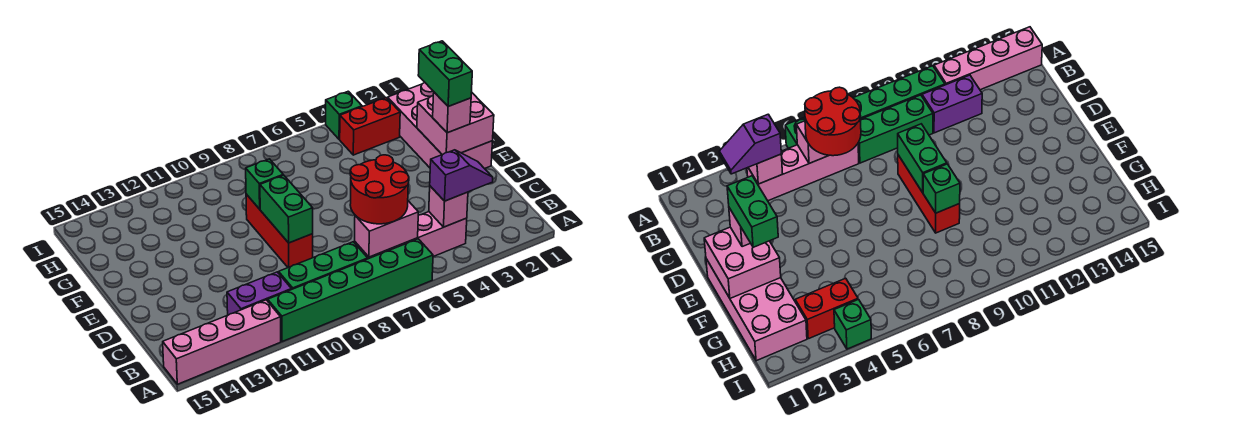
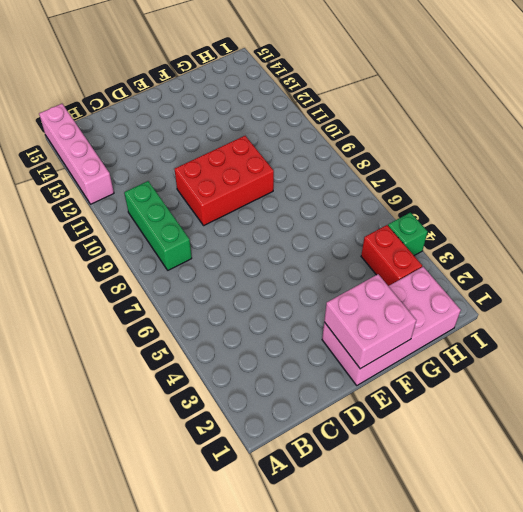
red brick D9:F10 level 1 -> red brick D9:F9 level 1
none -> green brick A6:A11 level 1
none -> pink brick B4:B7 level 1
none -> purple brick B11:B12 level 1

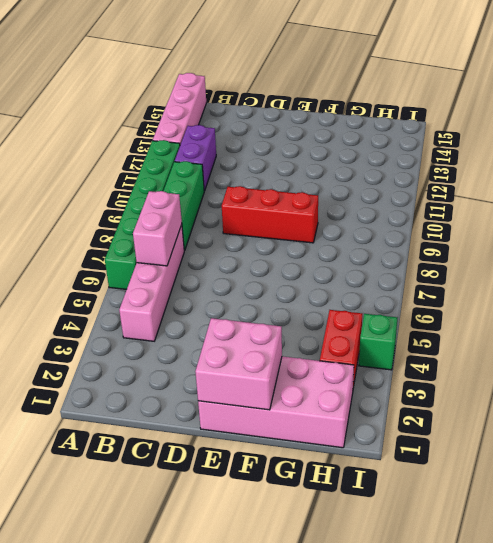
none -> pink brick B4 level 2
none -> green brick D9:E9 level 2
none -> green brick F9 level 2

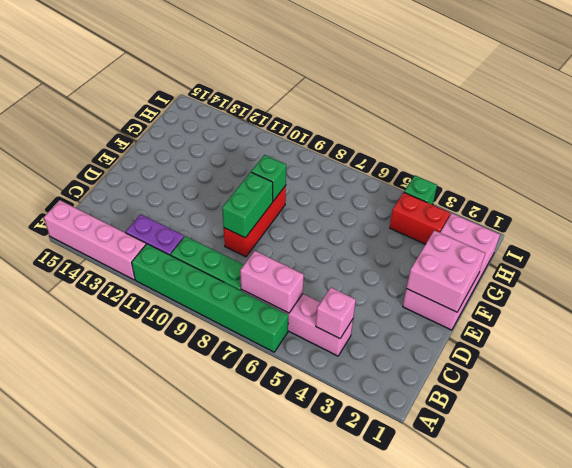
none -> purple slope B3:B4 level 3 top 4
none -> red round brick B6:C7 level 3
none -> pink brick E2 level 3

